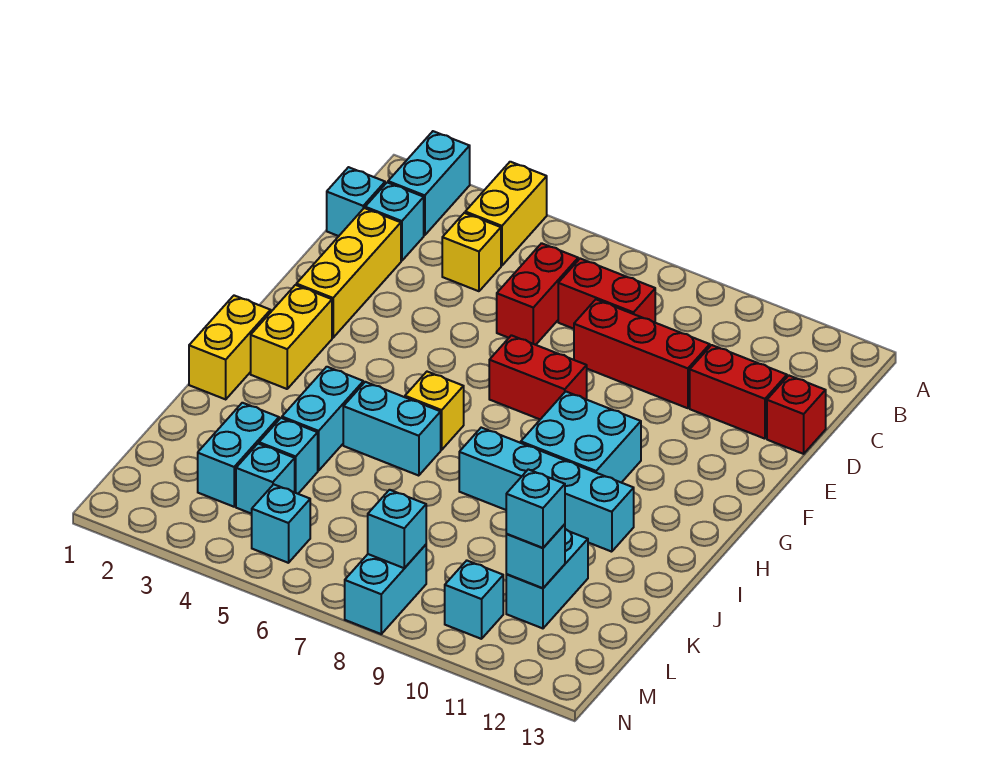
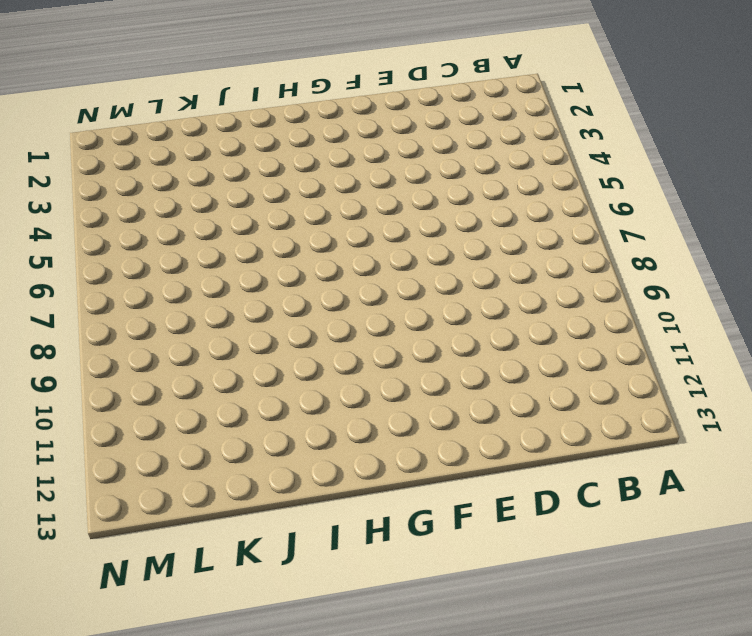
none -> cyan brick A2:B2 level 1
none -> yellow brick A4:B4 level 1
none -> cyan brick C1 level 1

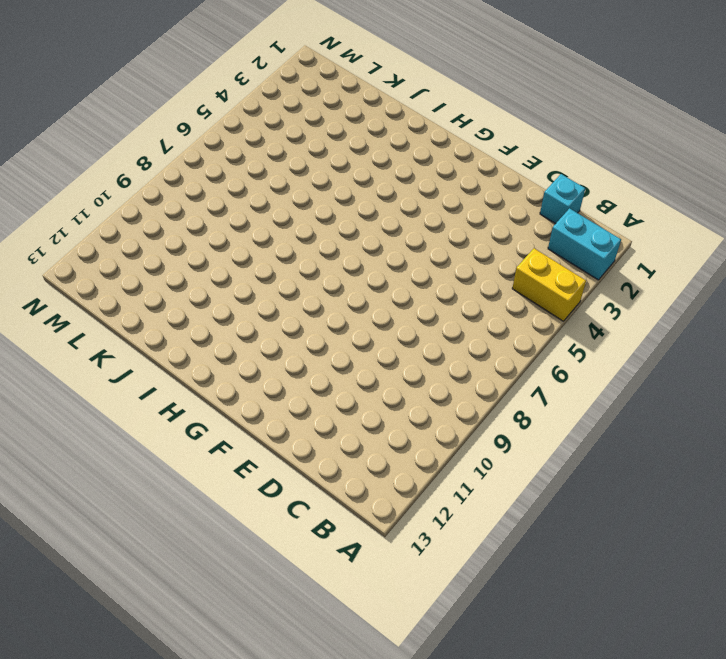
none -> cyan brick C2 level 1
none -> yellow brick C4 level 1
none -> red brick C6:D6 level 1

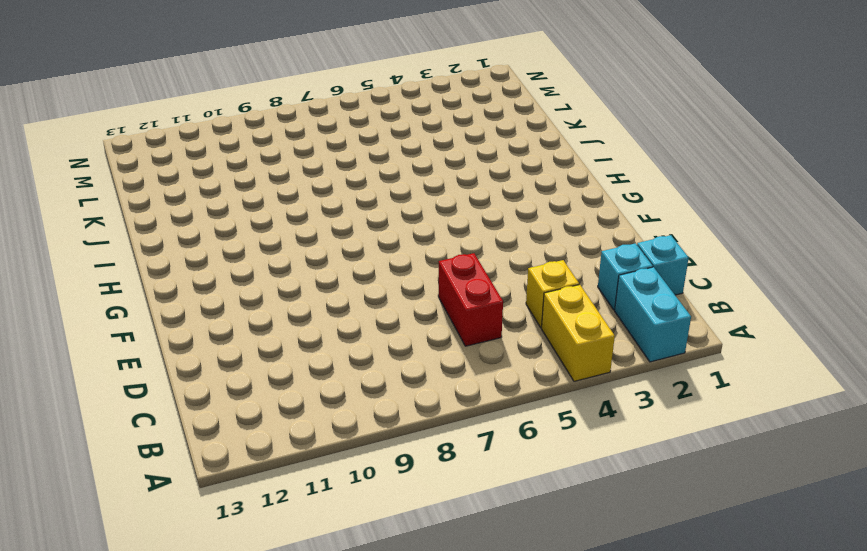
none -> red brick C7:C8 level 1
none -> yellow brick D2:F2 level 1
none -> red brick D8:D10 level 1

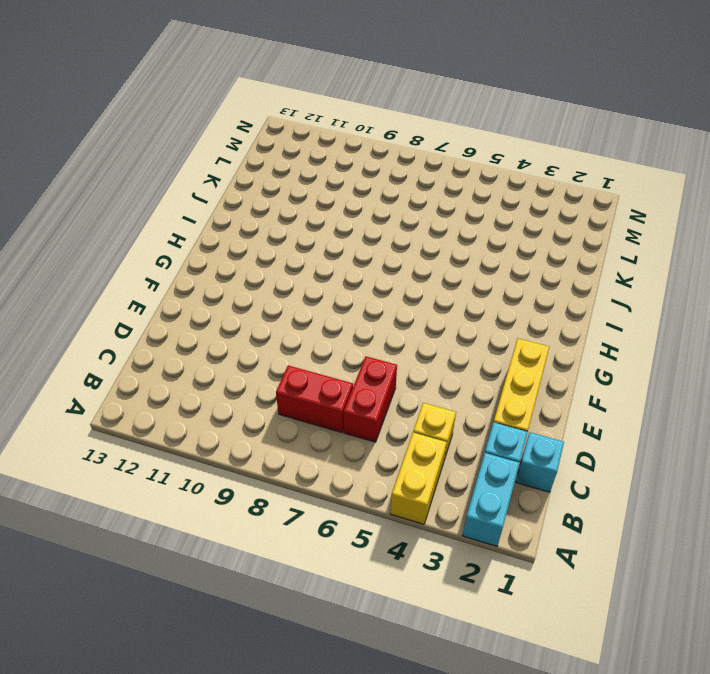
none -> red brick D8:D10 level 1
none -> red brick D11:D12 level 1
none -> red brick D13 level 1

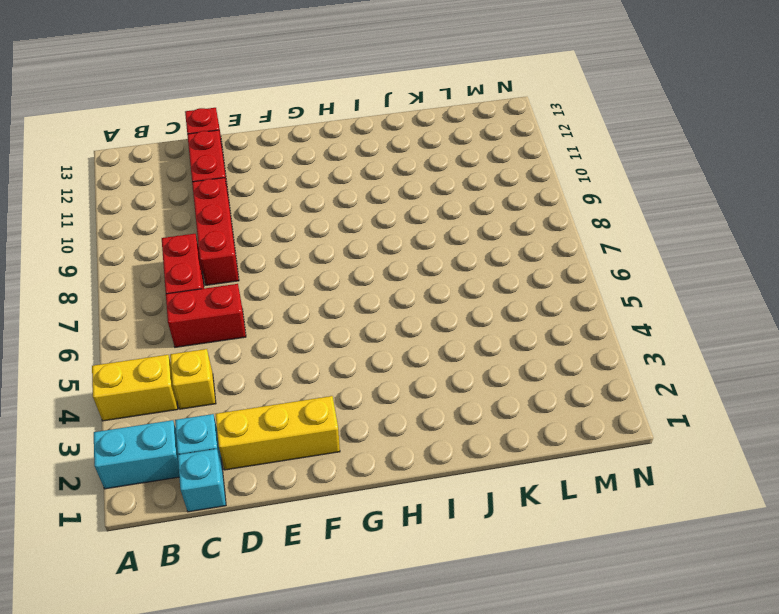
none -> red brick F7:F8 level 1
none -> yellow brick G2:H2 level 1
none -> cyan brick G9:H10 level 1

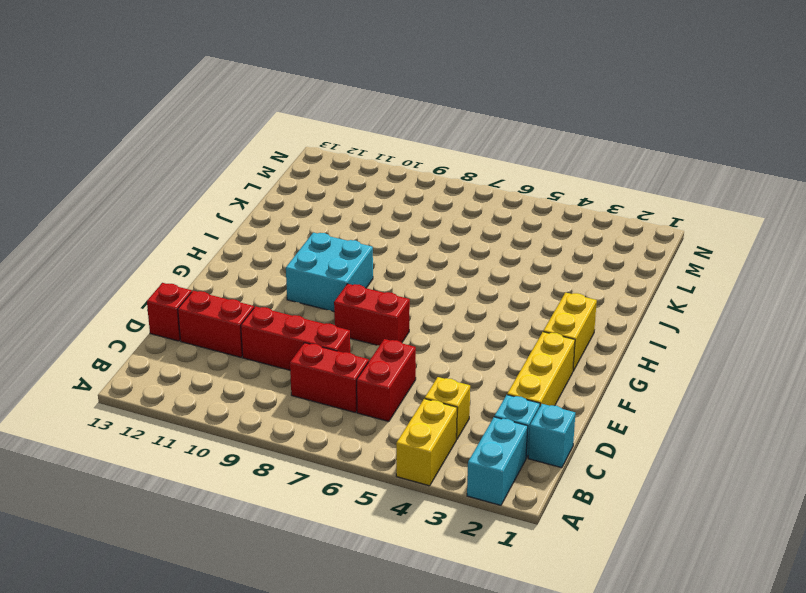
none -> yellow brick H1:I1 level 1
none -> yellow brick H6 level 1
none -> cyan brick I4:J4 level 1

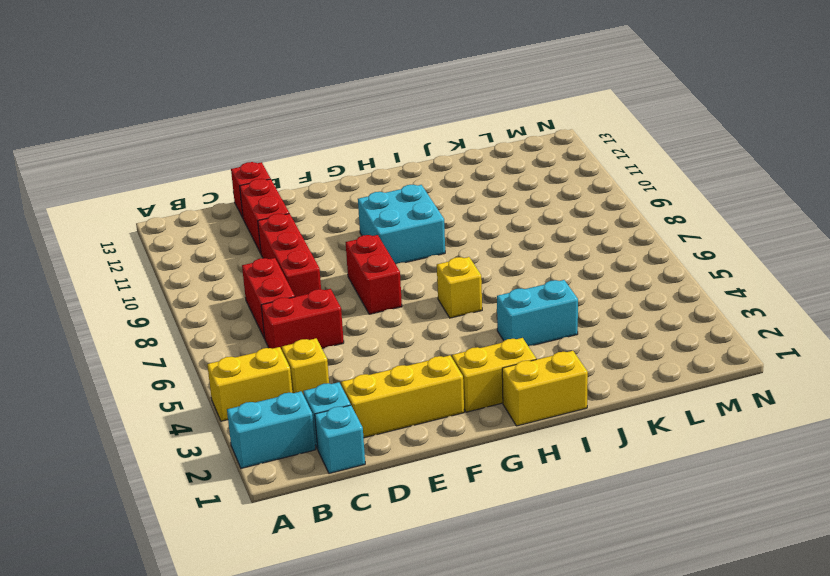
none -> cyan brick I5:I6 level 1
none -> cyan brick I8:I11 level 1
none -> cyan brick K3:L3 level 1

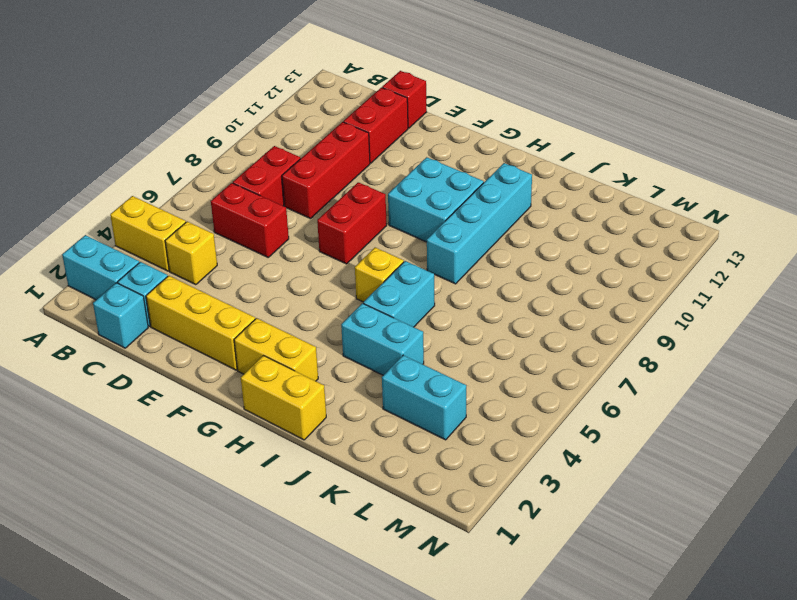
none -> cyan brick K4 level 1
none -> cyan brick K11:L11 level 1
none -> cyan brick L4 level 1

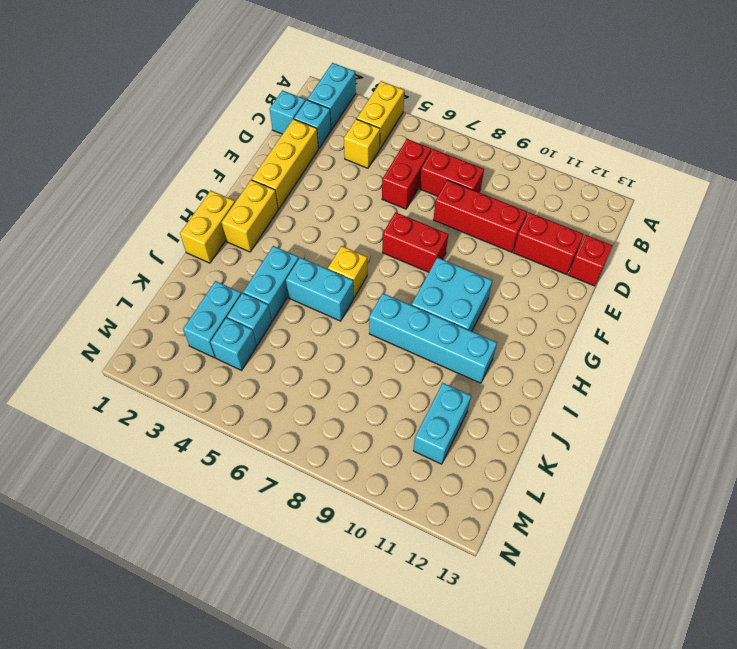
none -> cyan brick M5 level 1
none -> cyan brick M8:N8 level 1
none -> cyan brick M10 level 1

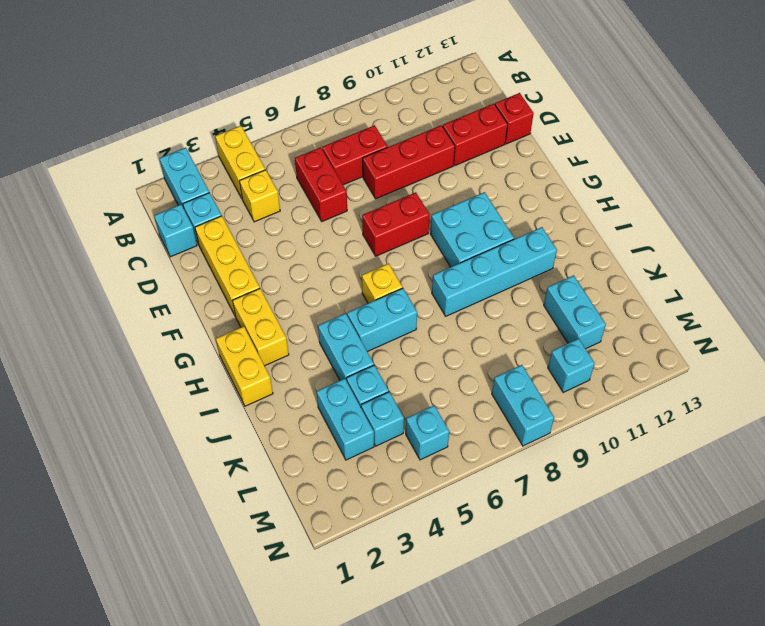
none -> cyan brick L11 level 2
none -> cyan brick M8 level 2
none -> cyan brick L11 level 3

